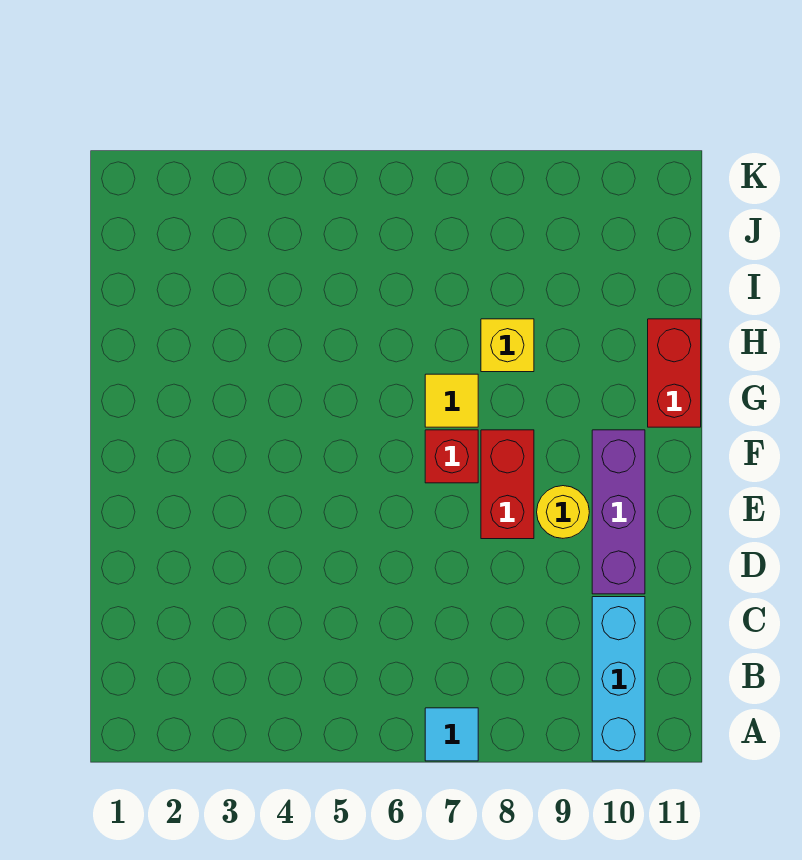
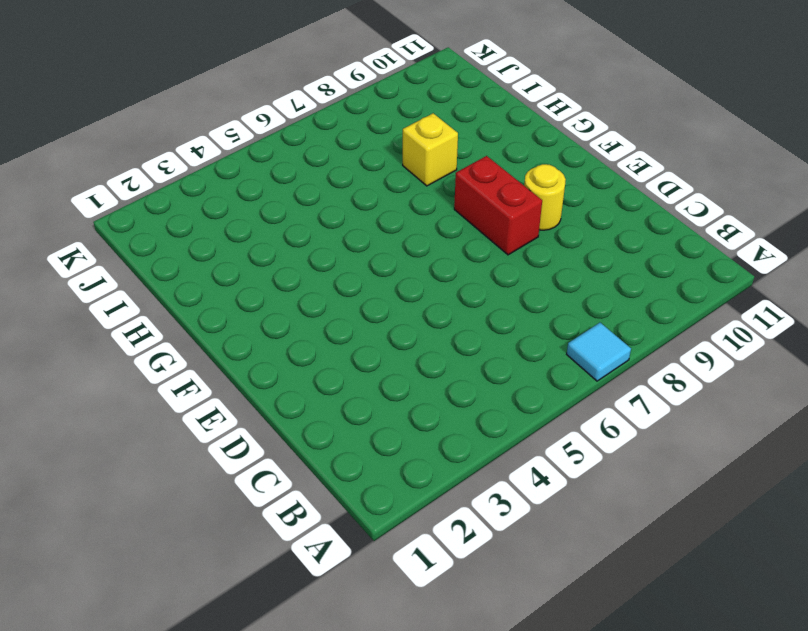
none -> cyan brick A10:C10 level 1
none -> purple brick D10:F10 level 1

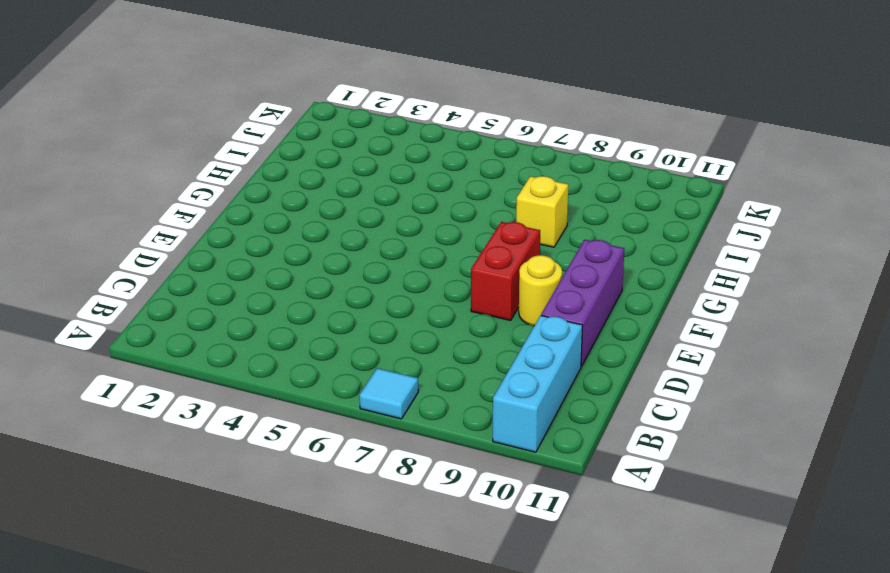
none -> red brick F7 level 1
none -> yellow tile G7 level 1

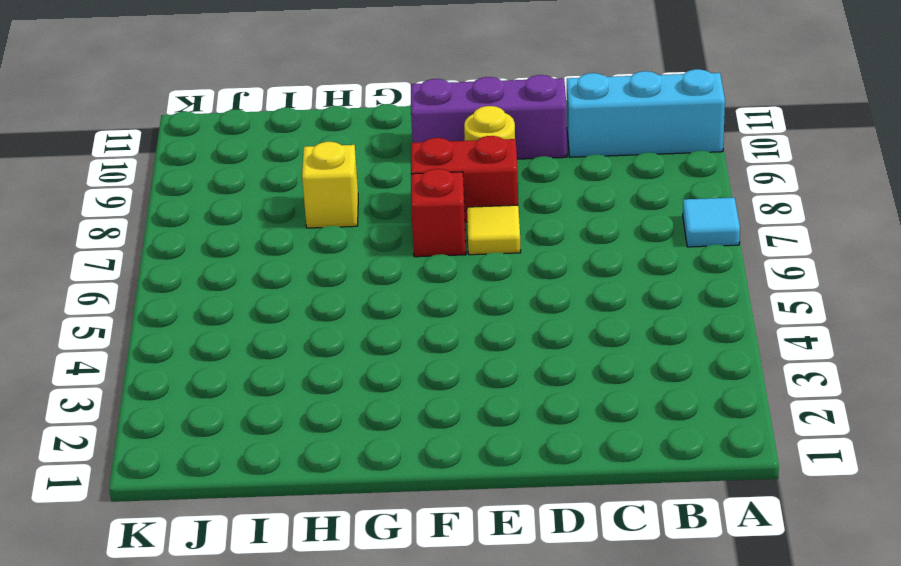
yellow tile E7 level 1 -> yellow tile G7 level 1
none -> red brick G11:H11 level 1

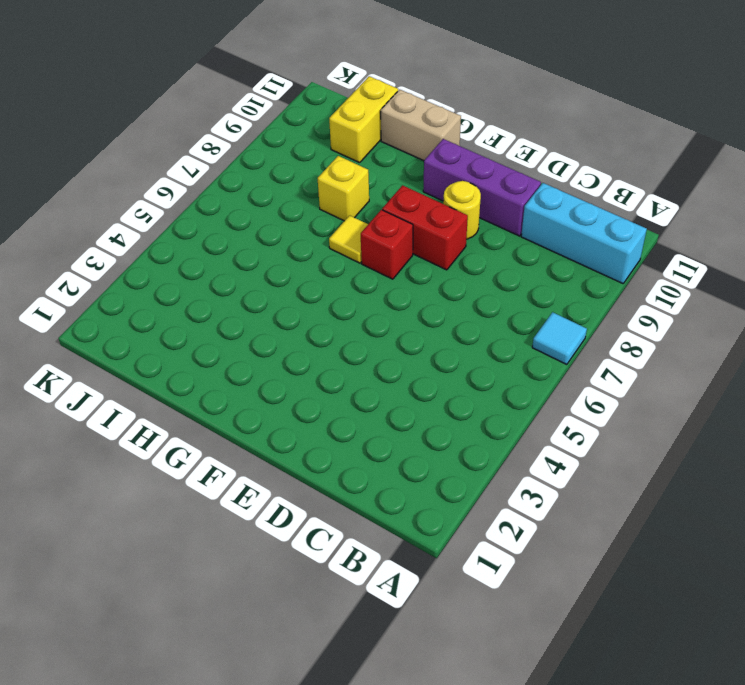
tan brick G11:H11 level 1 -> red brick G11:H11 level 1
yellow brick I10:I11 level 1 -> none

